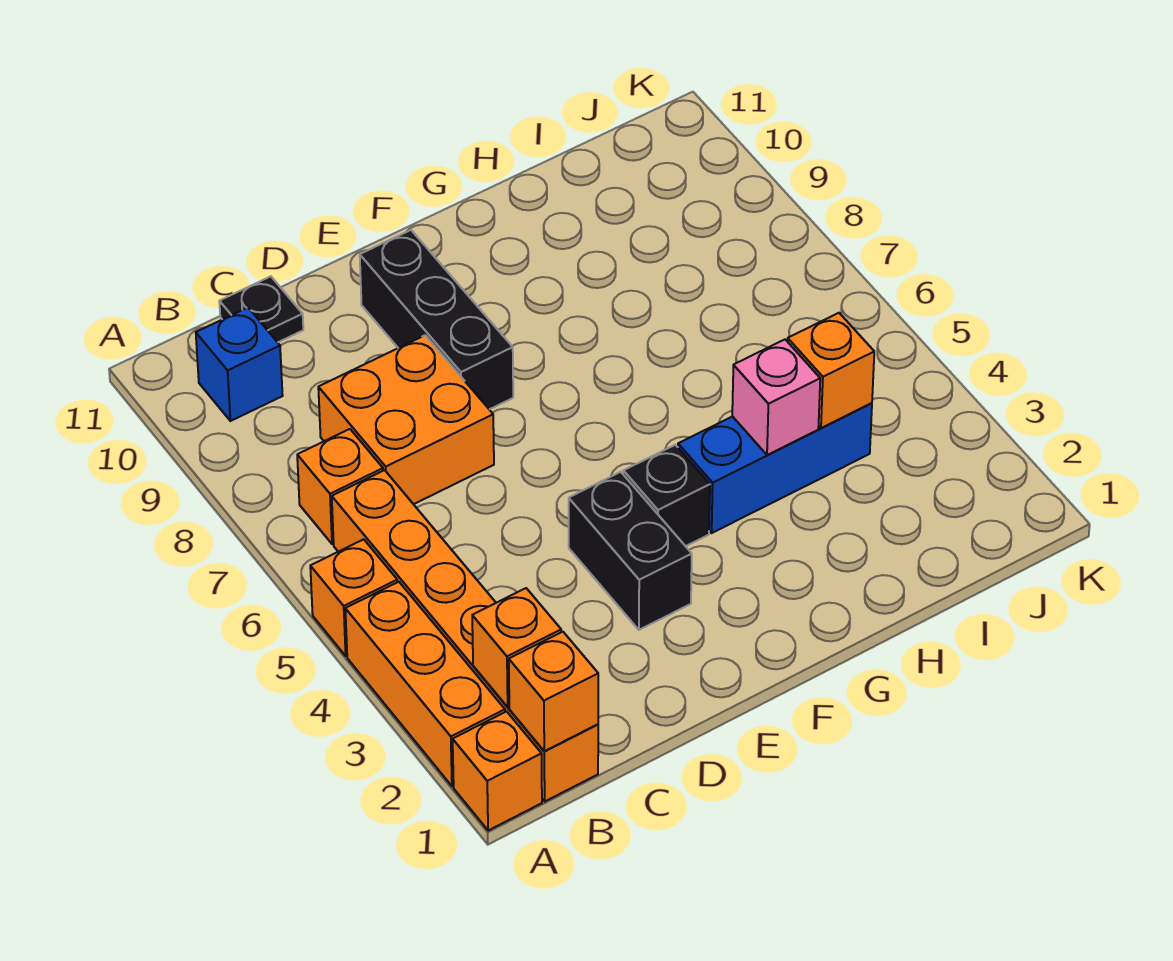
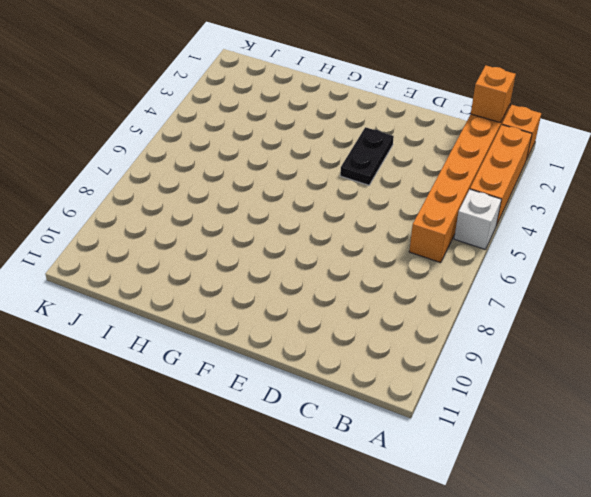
white brick A5 level 1 -> orange brick A5 level 1
black plate E3:E4 level 1 -> black brick E3:E4 level 1
none -> orange brick B7 level 1
none -> blue brick B10 level 1
none -> orange brick C7:D8 level 1

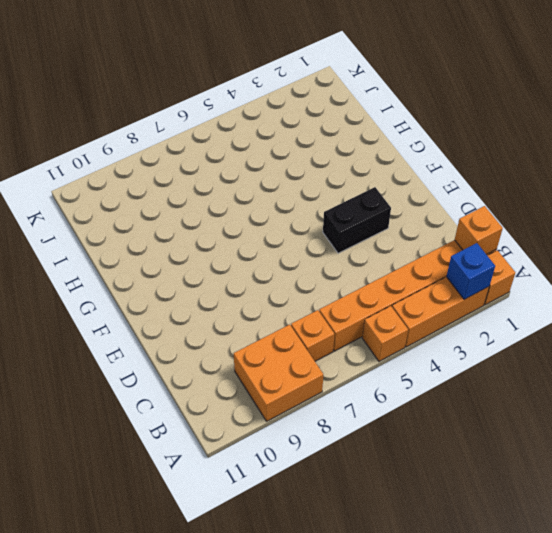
blue brick A2 level 2 -> blue brick B10 level 1
orange brick A8:B9 level 1 -> orange brick C7:D8 level 1
none -> black plate C11 level 1
none -> black brick E8:E10 level 1
none -> black brick F4 level 1

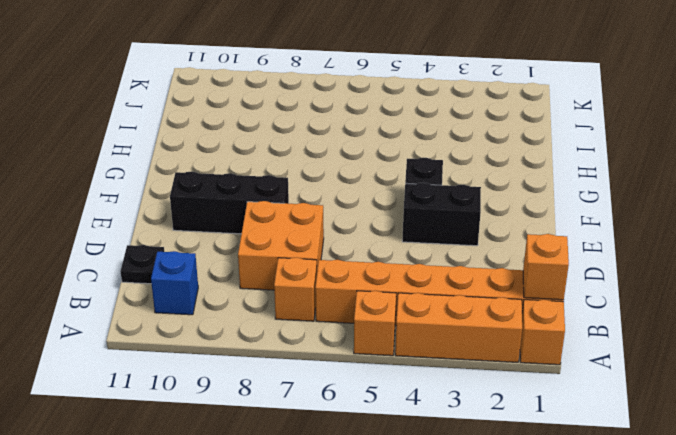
none -> blue brick G4:I4 level 1
none -> orange brick B2 level 2
none -> pink brick H4 level 2

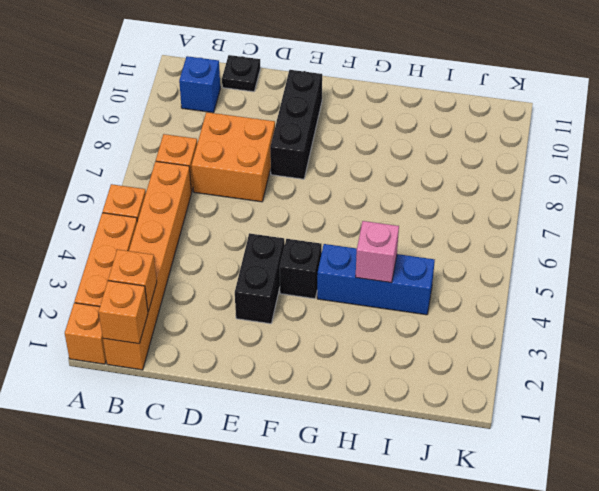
none -> orange brick I4 level 2

